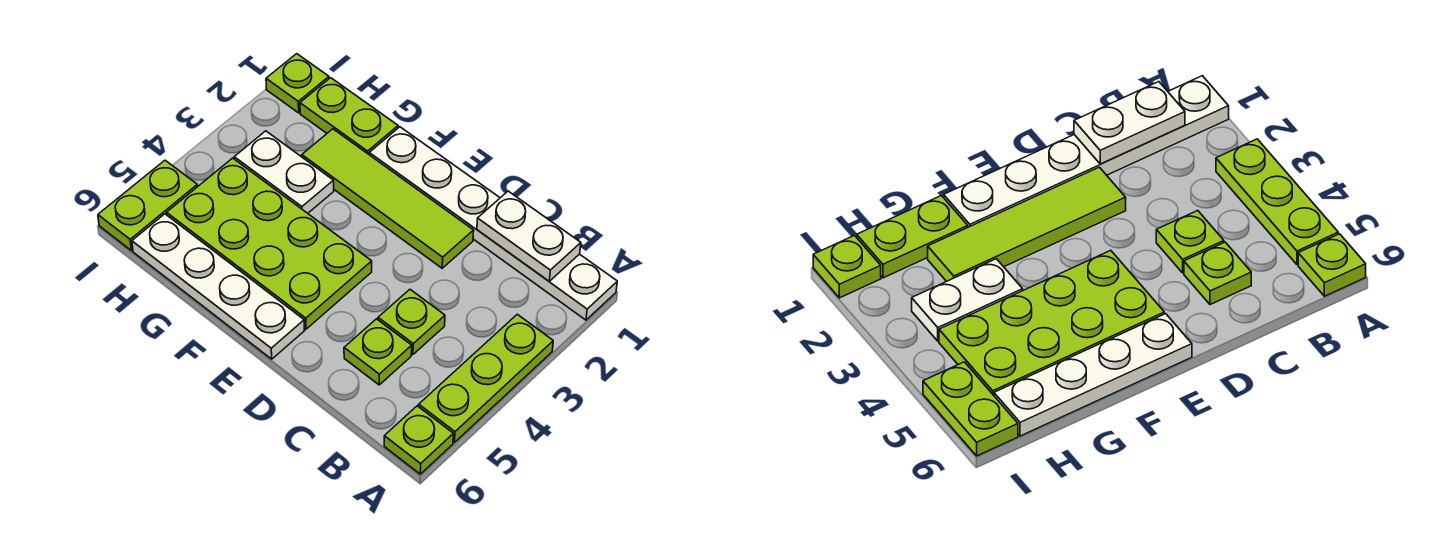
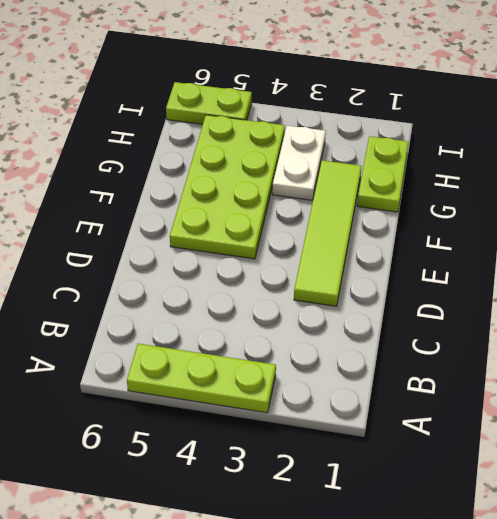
none -> white plate A1:F1 level 1
none -> lime plate A6 level 1
none -> lime plate C4 level 1

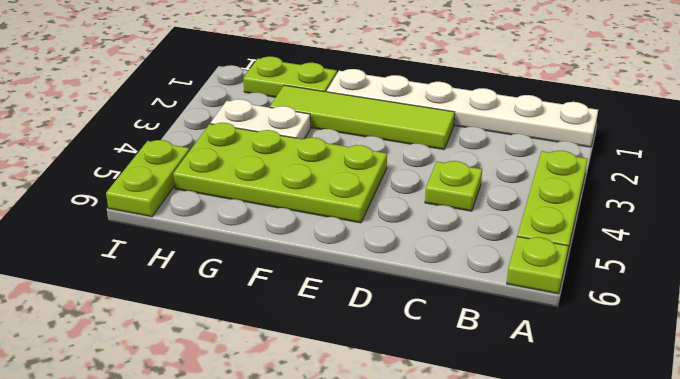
none -> lime plate C5 level 1
none -> white plate E6:H6 level 1
none -> lime plate I1 level 1

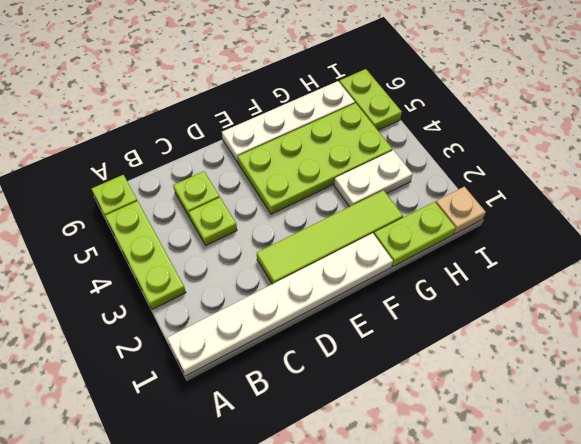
tan plate I1 level 1 -> lime plate I1 level 1
none -> white plate B1:C1 level 2

